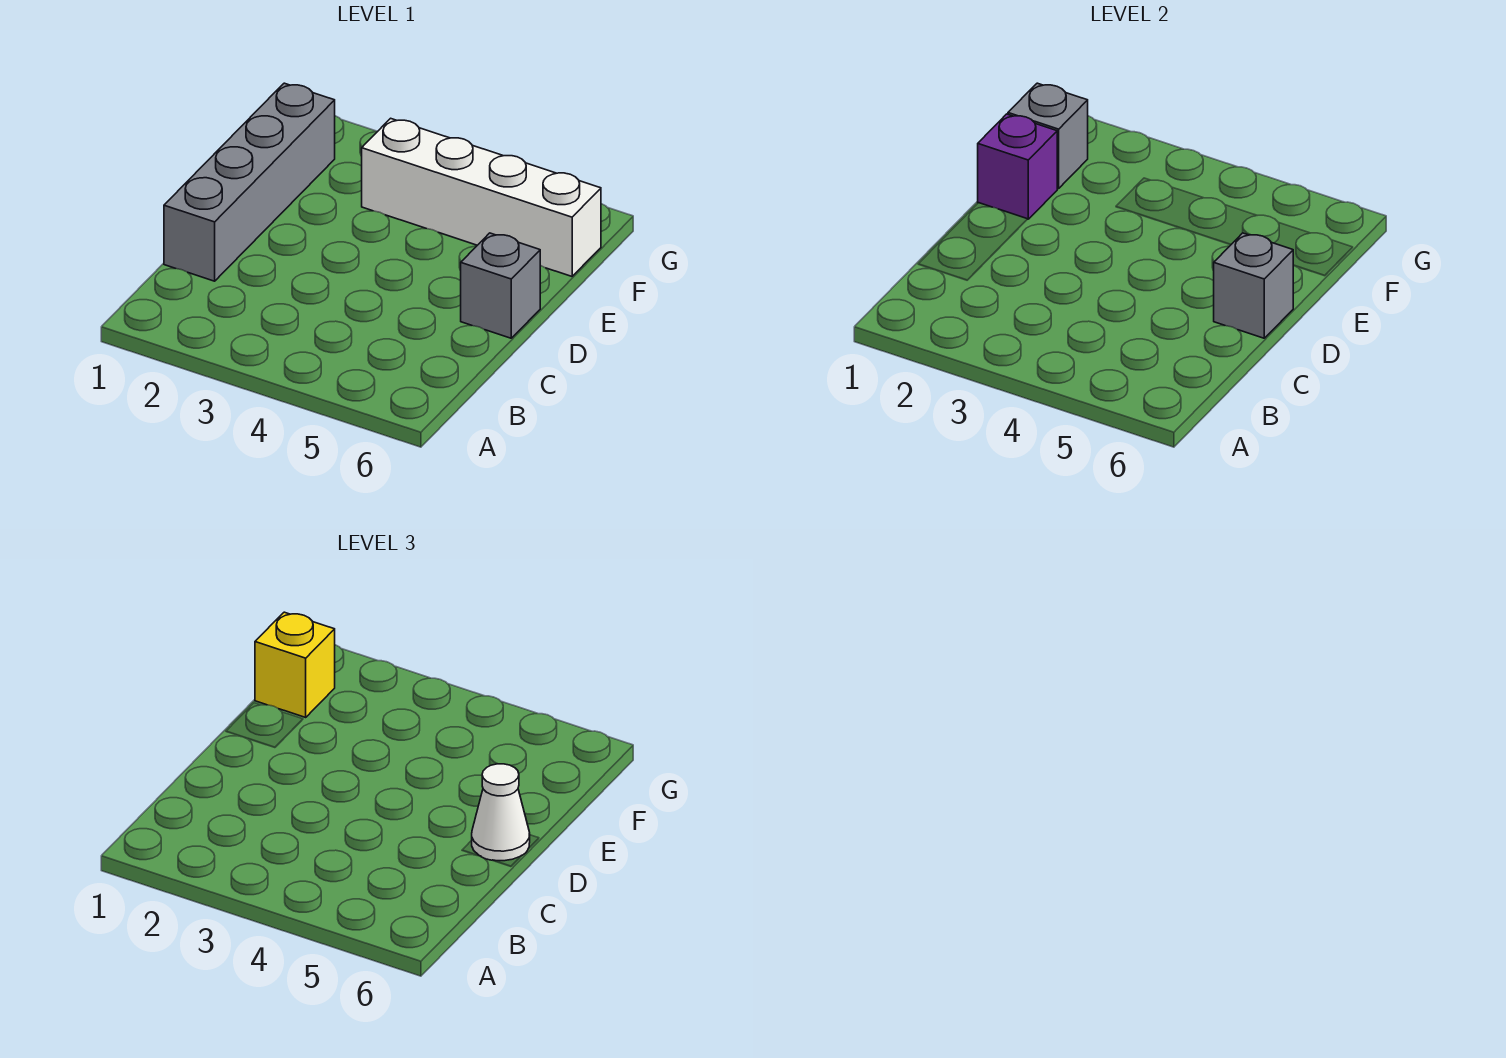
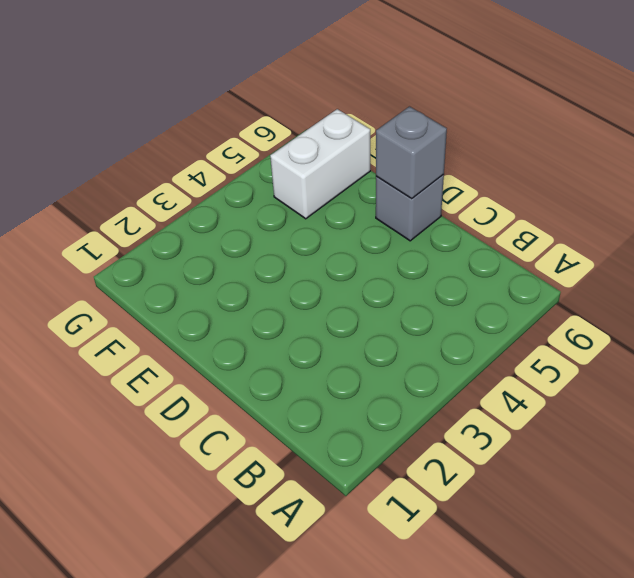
white brick F5:F6 level 1 -> white brick F3:F6 level 1
none -> grey brick C1:F1 level 1
none -> purple brick E1 level 2

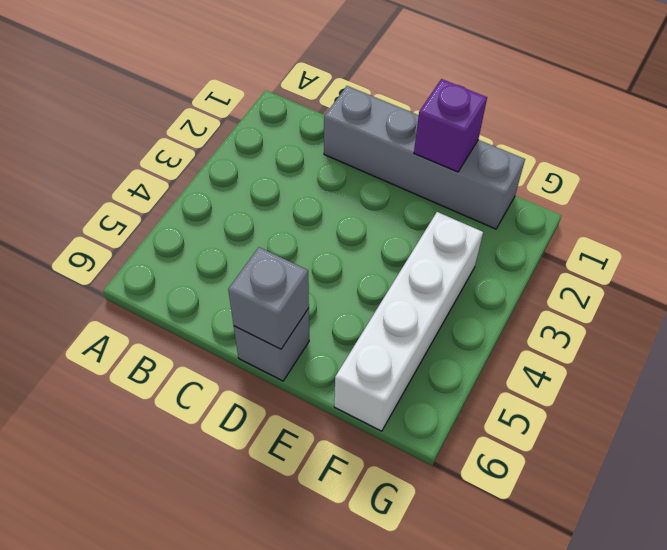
none -> grey brick F1 level 2
none -> white cone D6 level 3

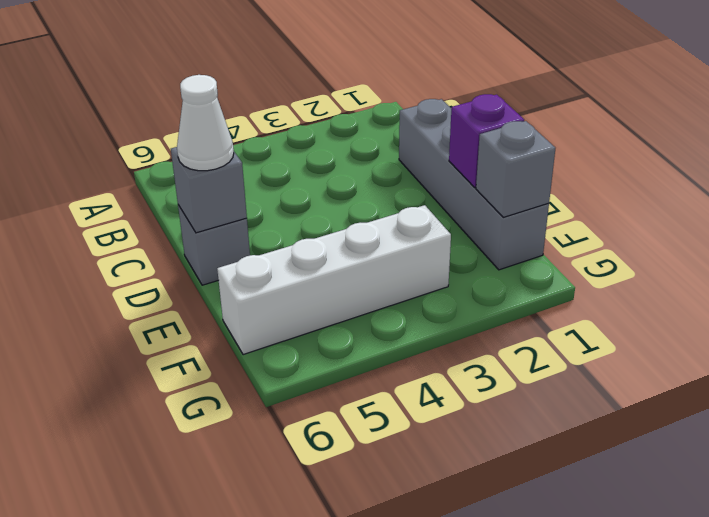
none -> yellow brick F1 level 3

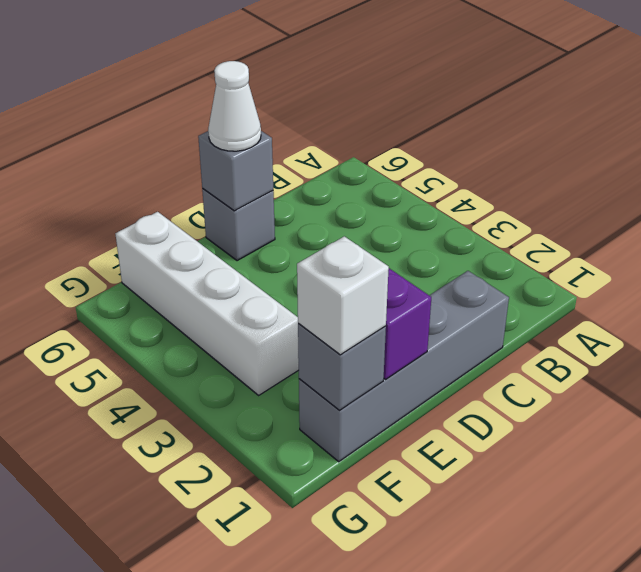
white brick F1 level 3 -> yellow brick F1 level 3

